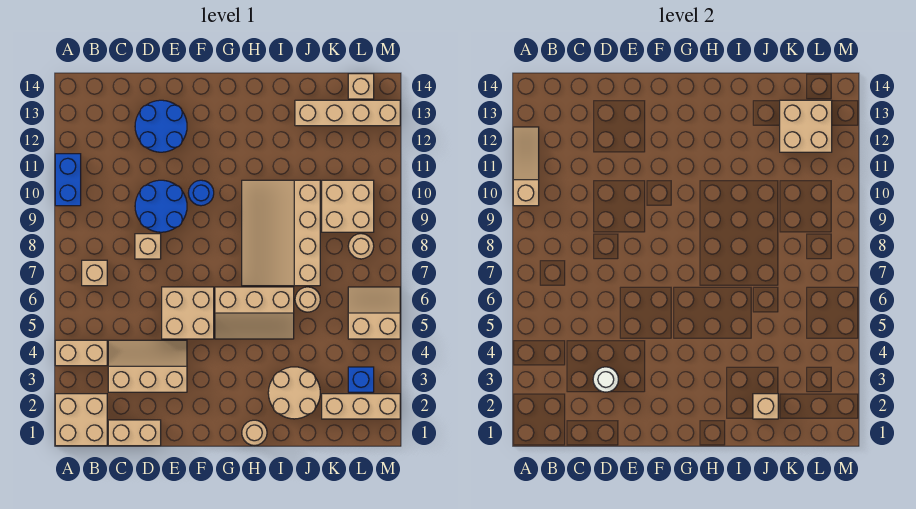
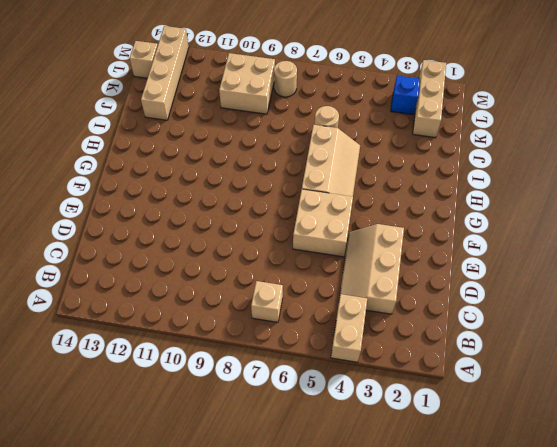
none -> tan brick A1:B2 level 1
none -> blue brick A10:A11 level 1
none -> tan brick C1:D1 level 1

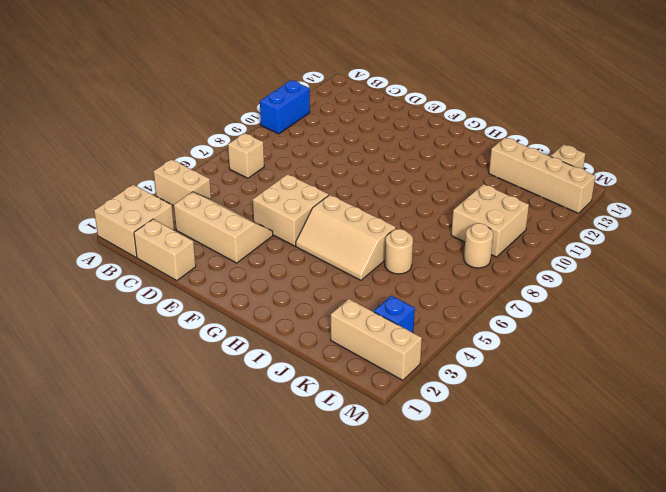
none -> tan brick D8 level 1
none -> blue round brick D9:E10 level 1
none -> blue round brick D12:E13 level 1

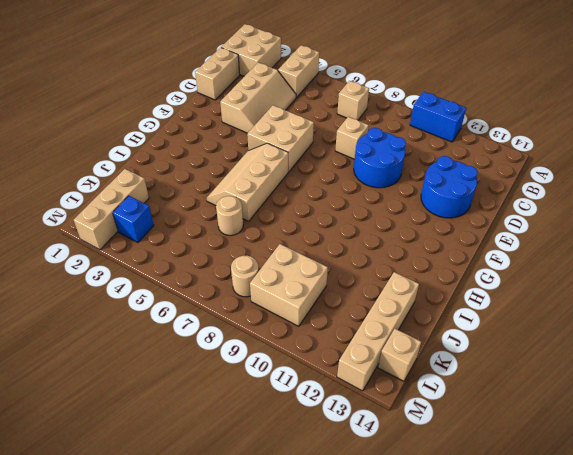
none -> blue round brick F10 level 1
none -> tan round brick H1 level 1
none -> tan slope H7:J10 level 1 top J

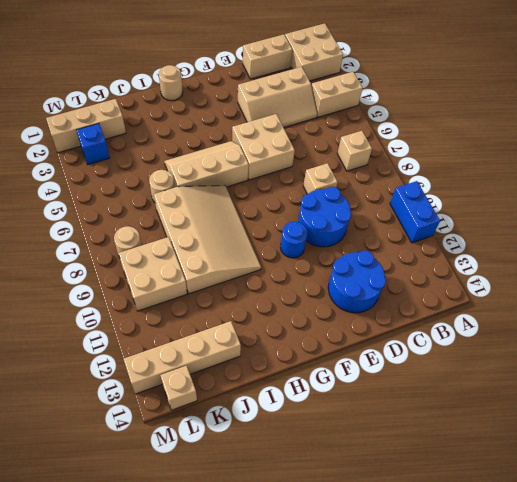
none -> tan round brick I2:J3 level 1
none -> tan slope L5:M6 level 1 top 5
none -> tan slope A10:A12 level 2 top 10

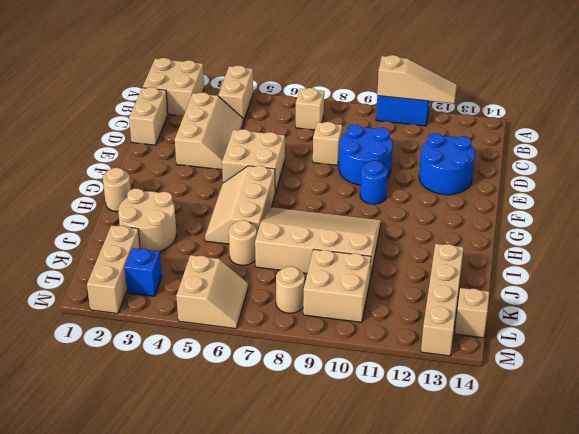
none -> white round brick D3 level 2
none -> tan brick J2 level 2
none -> tan brick K12:L13 level 2

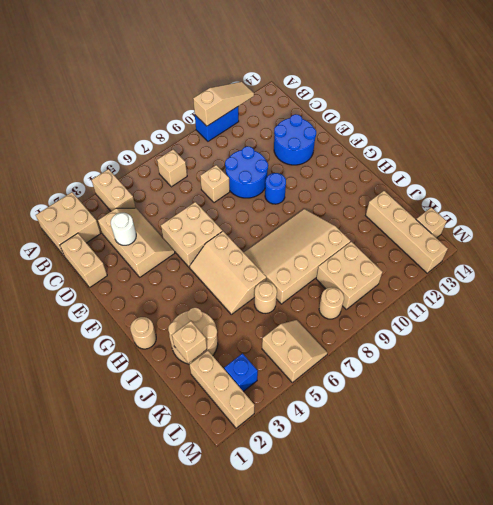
none -> tan brick K12:L13 level 2

